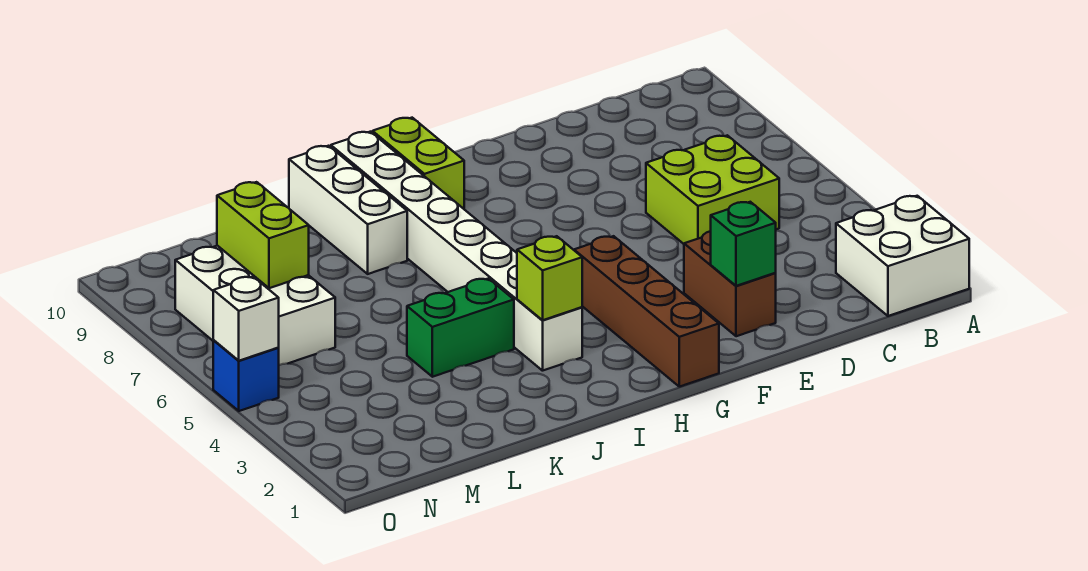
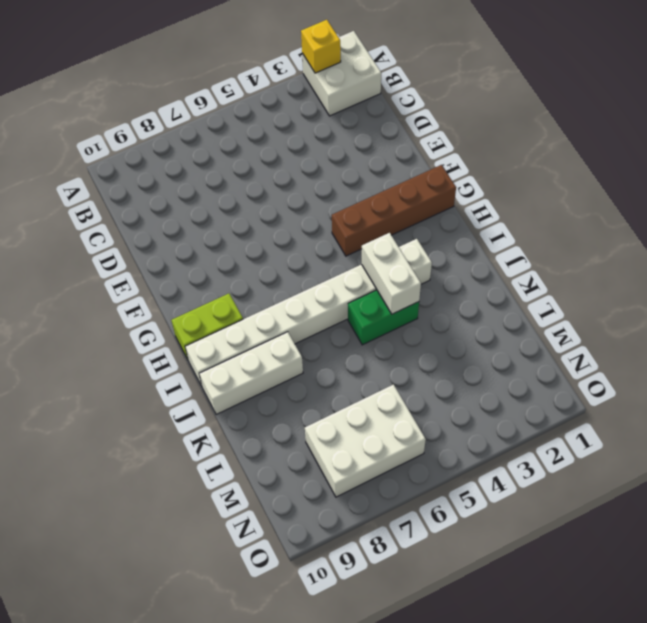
yellow brick A2 level 2 -> none
white brick I4:J4 level 2 -> none
green brick J4:J5 level 1 -> green brick J4:K4 level 1
none -> lime brick C5:D6 level 1
none -> brown brick E2:E3 level 1
none -> blue brick O5 level 1

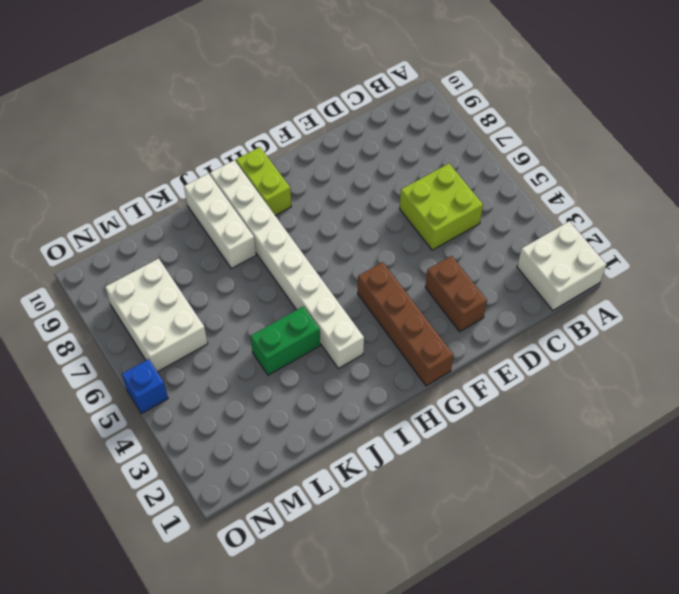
none -> green brick E2 level 2
none -> lime brick I3 level 2
none -> lime brick M7:M8 level 2

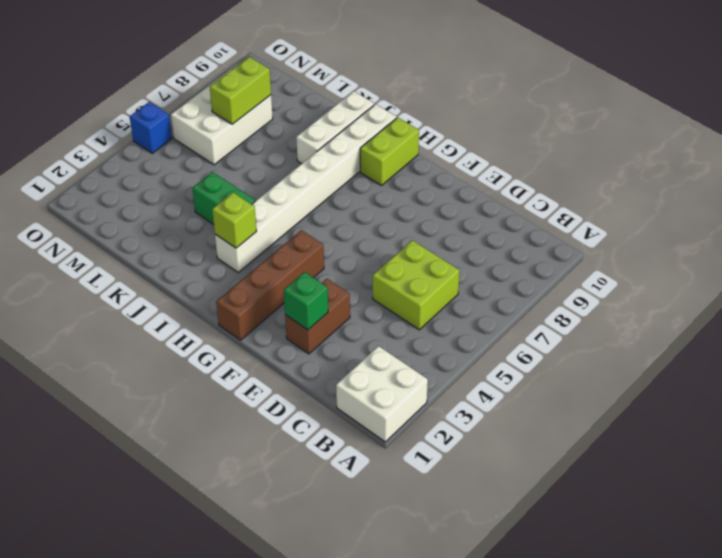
none -> white brick O5 level 2

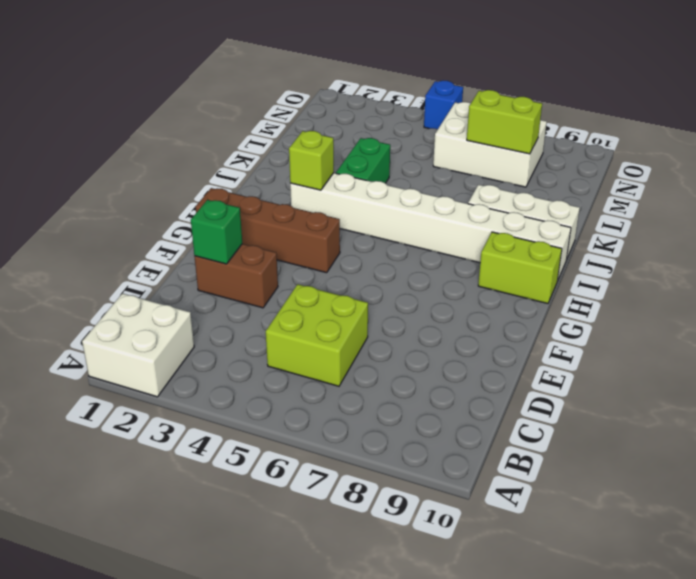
none -> white brick O5 level 2

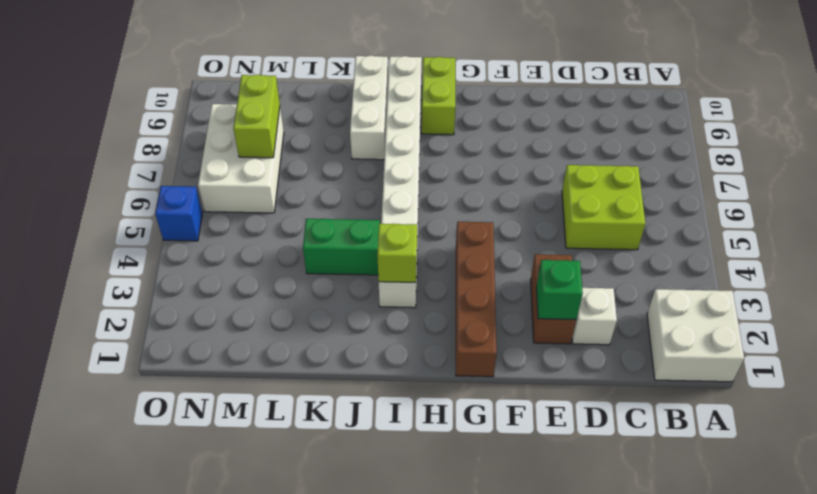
white brick D2 level 1 -> white brick O5 level 2

